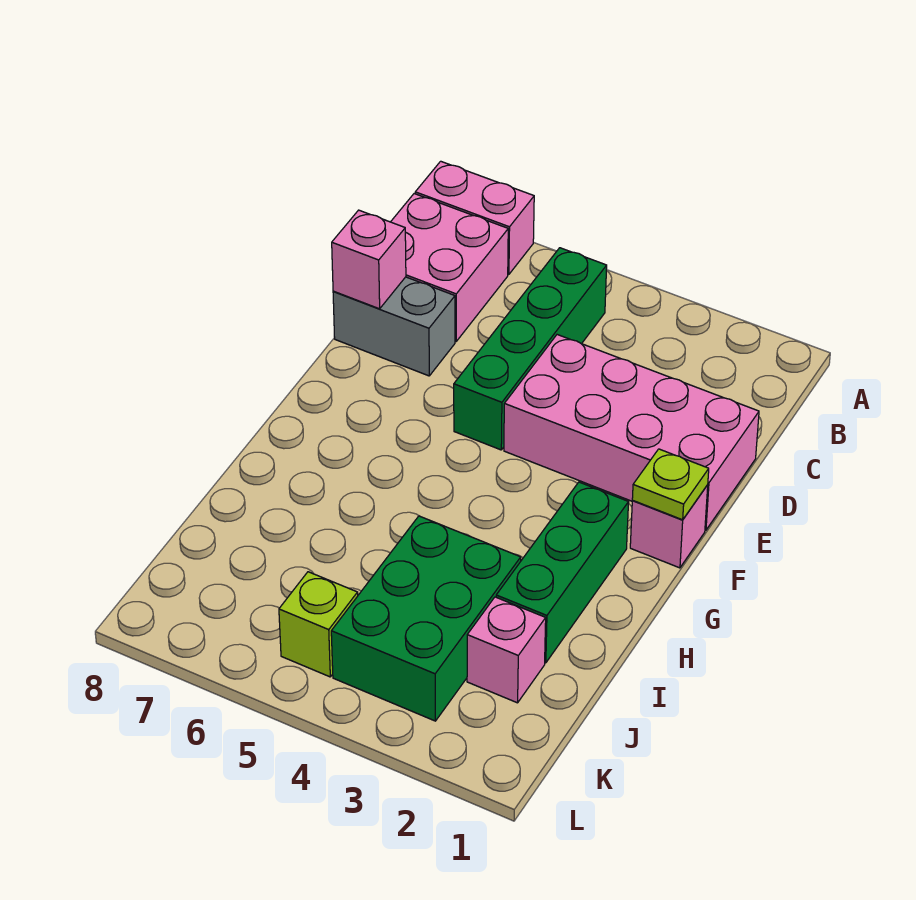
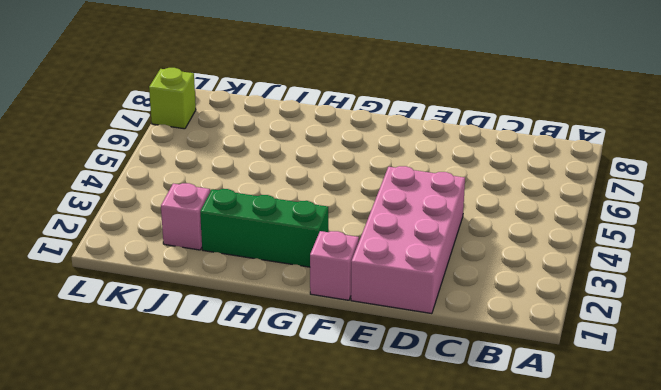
lime brick L7 level 1 -> lime brick K5 level 1
none -> pink brick A7:A8 level 1
none -> green brick B5:E5 level 1
none -> pink brick B7:C8 level 1

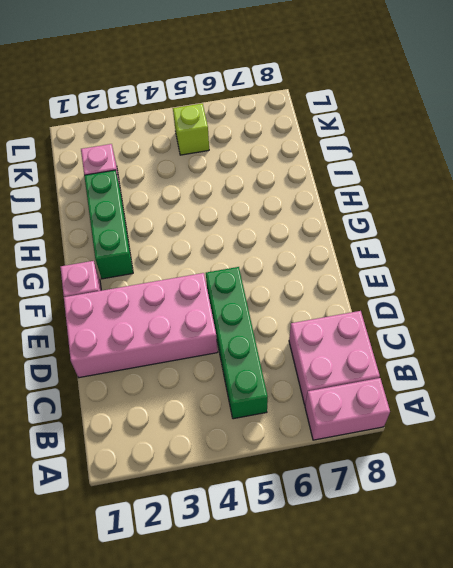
none -> grey brick D7:D8 level 1
none -> green brick I3:K4 level 1
none -> pink brick D8 level 2

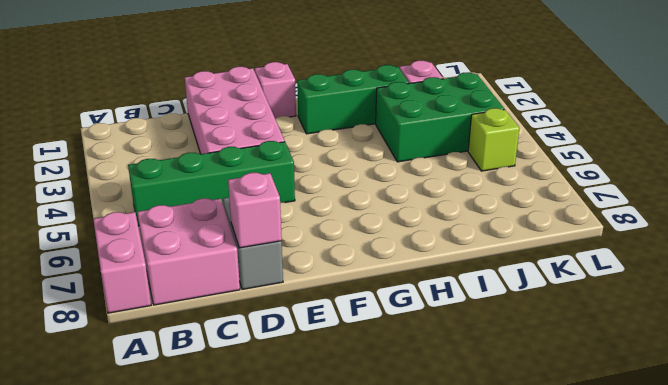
none -> lime plate F1 level 2

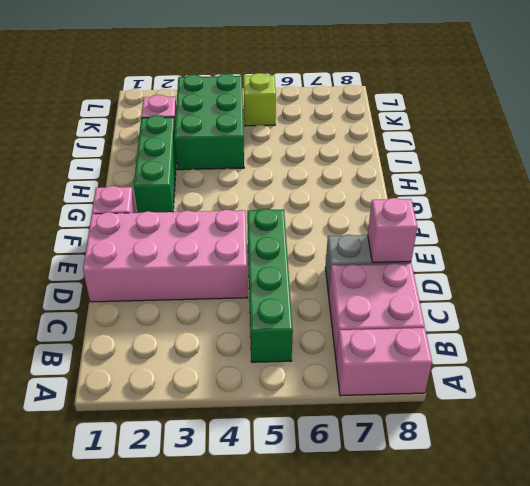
none -> lime plate F1 level 2

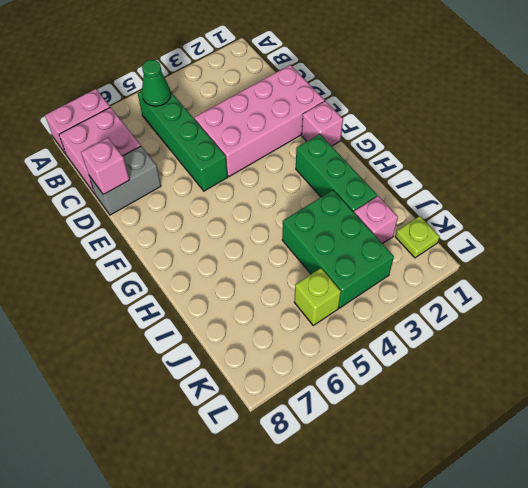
green cone B5 level 2 -> none
lime plate K1 level 1 -> lime plate F1 level 2

